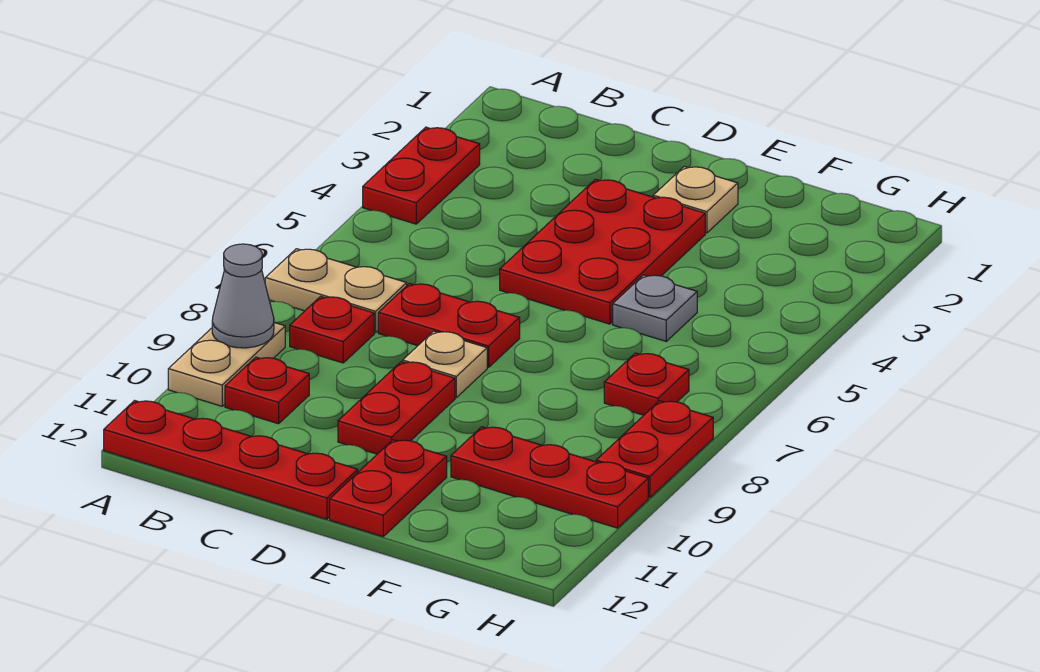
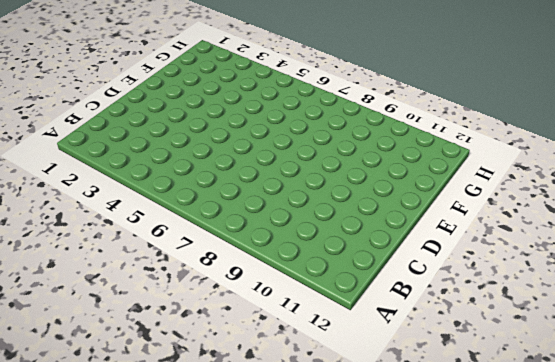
none -> red plate A3:A4 level 1
none -> tan plate A7:B7 level 1
none -> tan plate A9:A10 level 1

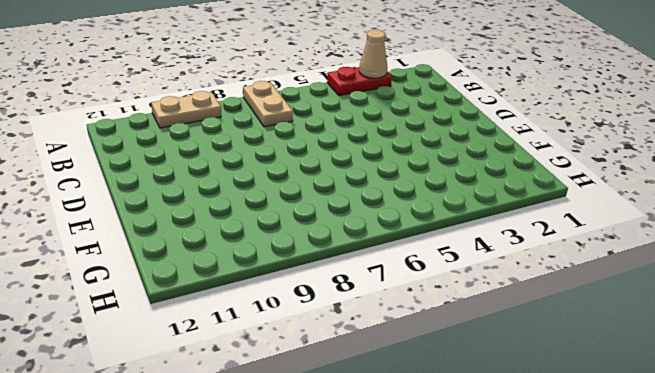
tan cone A3 level 2 -> none
none -> red plate A12:D12 level 1
none -> red plate B8 level 1
none -> red plate B10 level 1

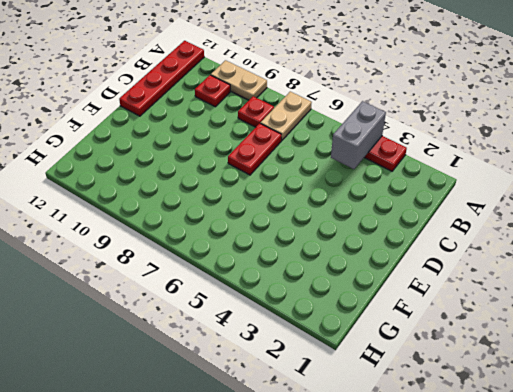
grey brick A4:B4 level 2 -> none
none -> red plate D3:E5 level 1
none -> tan plate D8 level 1
none -> red plate D9:D10 level 1

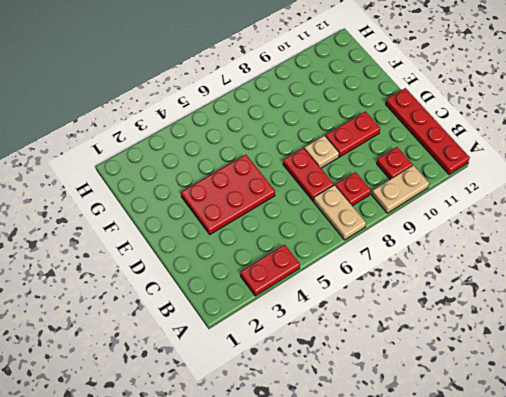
none -> tan plate E2 level 1
none -> red plate E11:E12 level 1
none -> grey plate F5 level 1

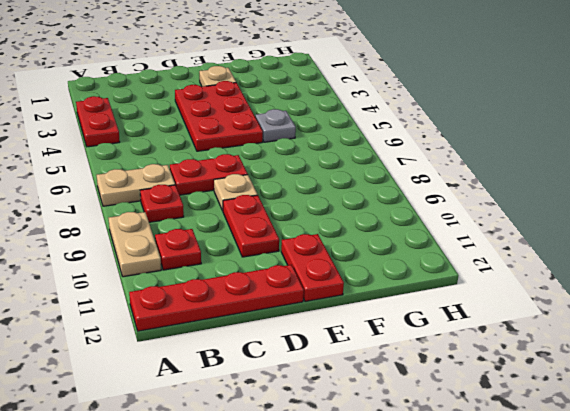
none -> red plate F10:H10 level 1
none -> red plate G7 level 1
none -> red plate H8:H9 level 1

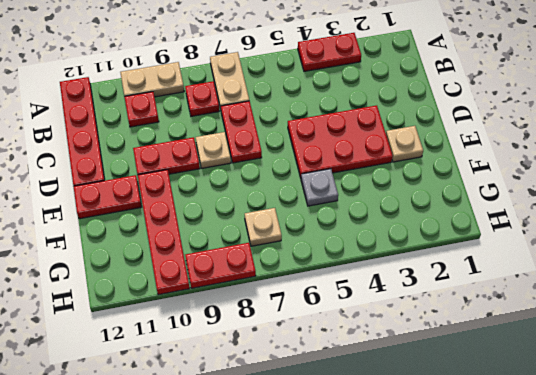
red plate E10:H10 level 1 -> red plate F10:H10 level 1
tan plate G7 level 1 -> red plate G7 level 1
none -> grey cone A9 level 2

